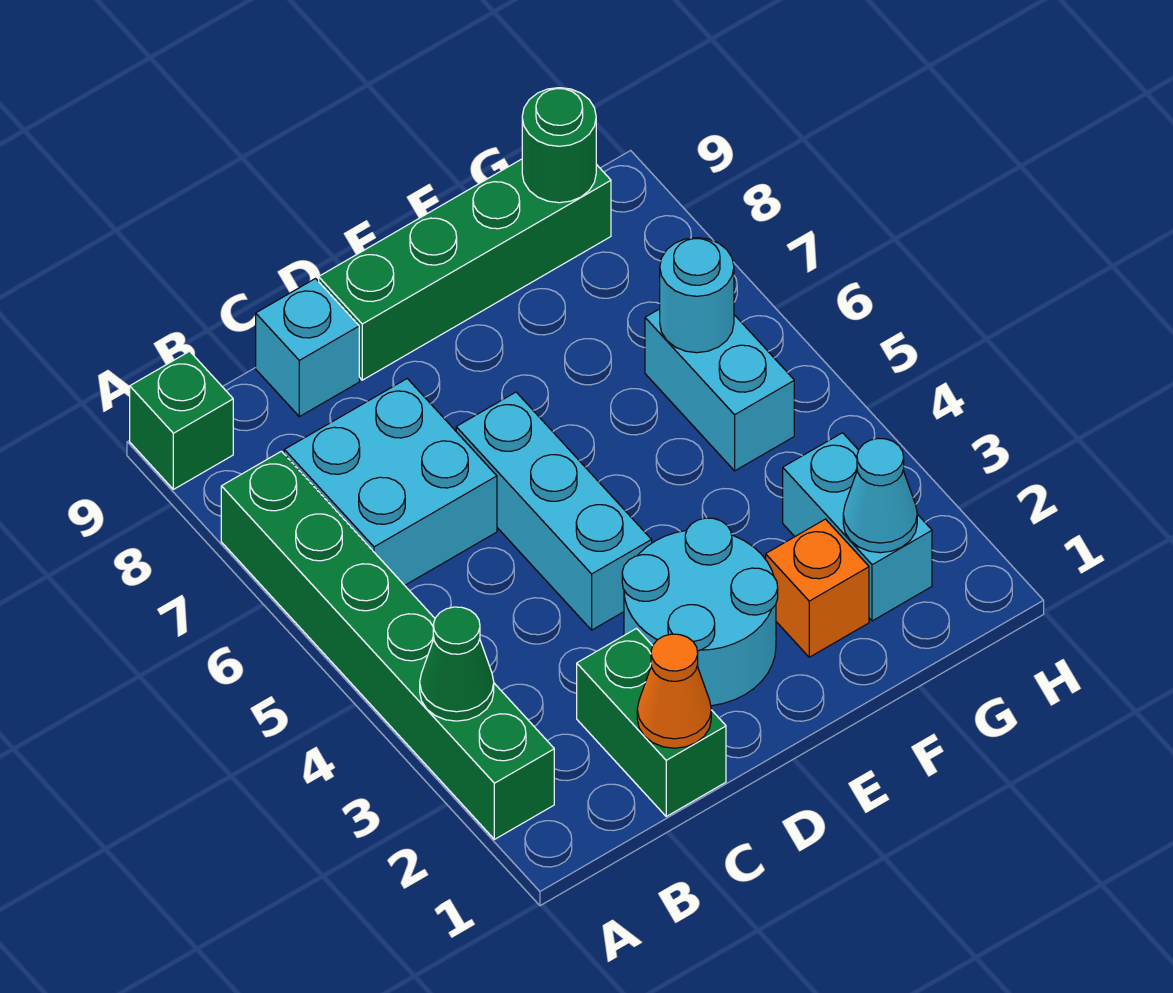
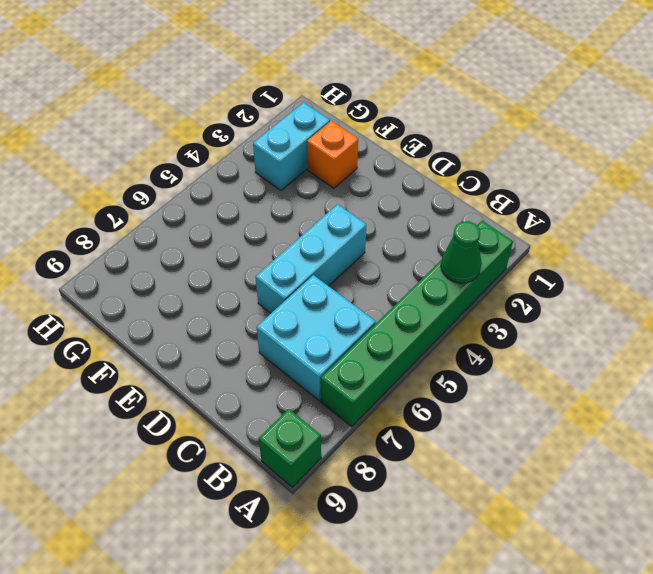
none -> green brick C1:C2 level 1
none -> cyan brick C9 level 1
none -> cyan round brick D2:E3 level 1

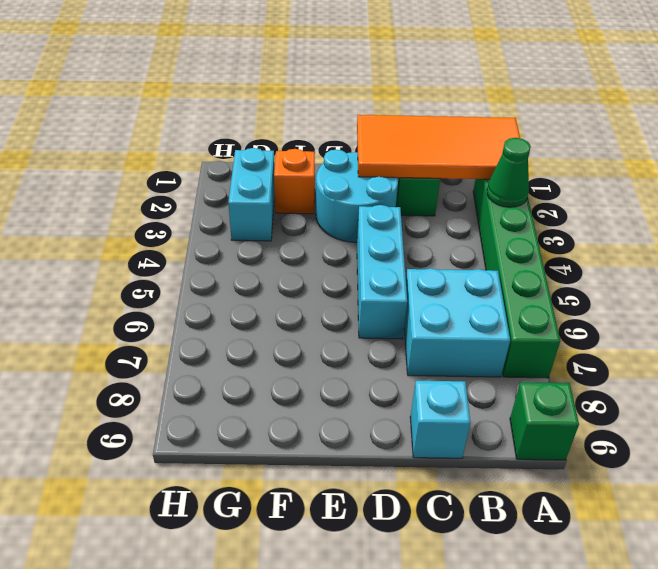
orange tile A1:D2 level 2 -> orange cone C1 level 2
none -> green brick D9:G9 level 1
none -> cyan brick G5:G6 level 1
none -> cyan cone G2 level 2

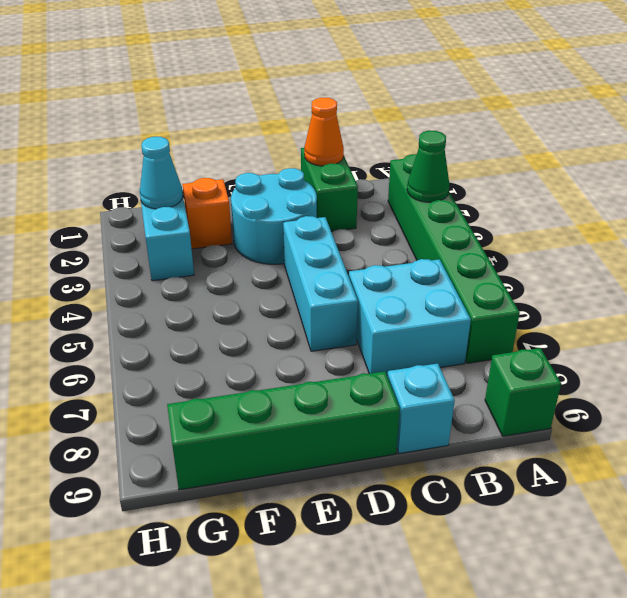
none -> cyan brick G5:G6 level 1
none -> cyan round brick G6 level 2
none -> green round brick G9 level 2

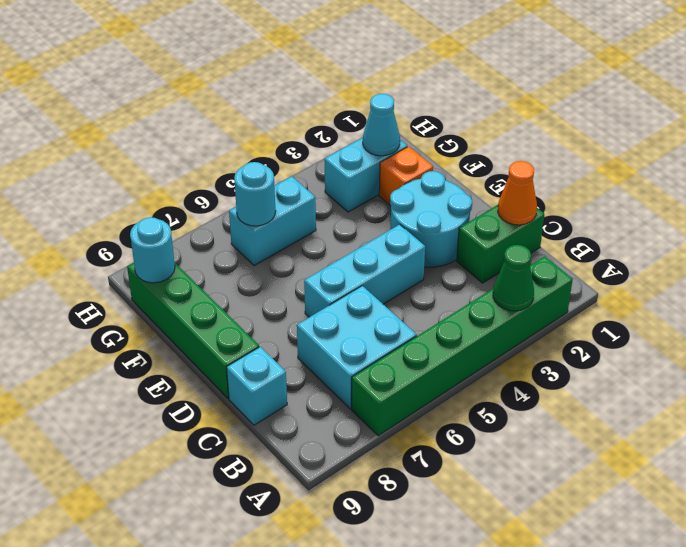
cyan round brick G9 level 2 -> green round brick G9 level 2
none -> green brick A9 level 1

